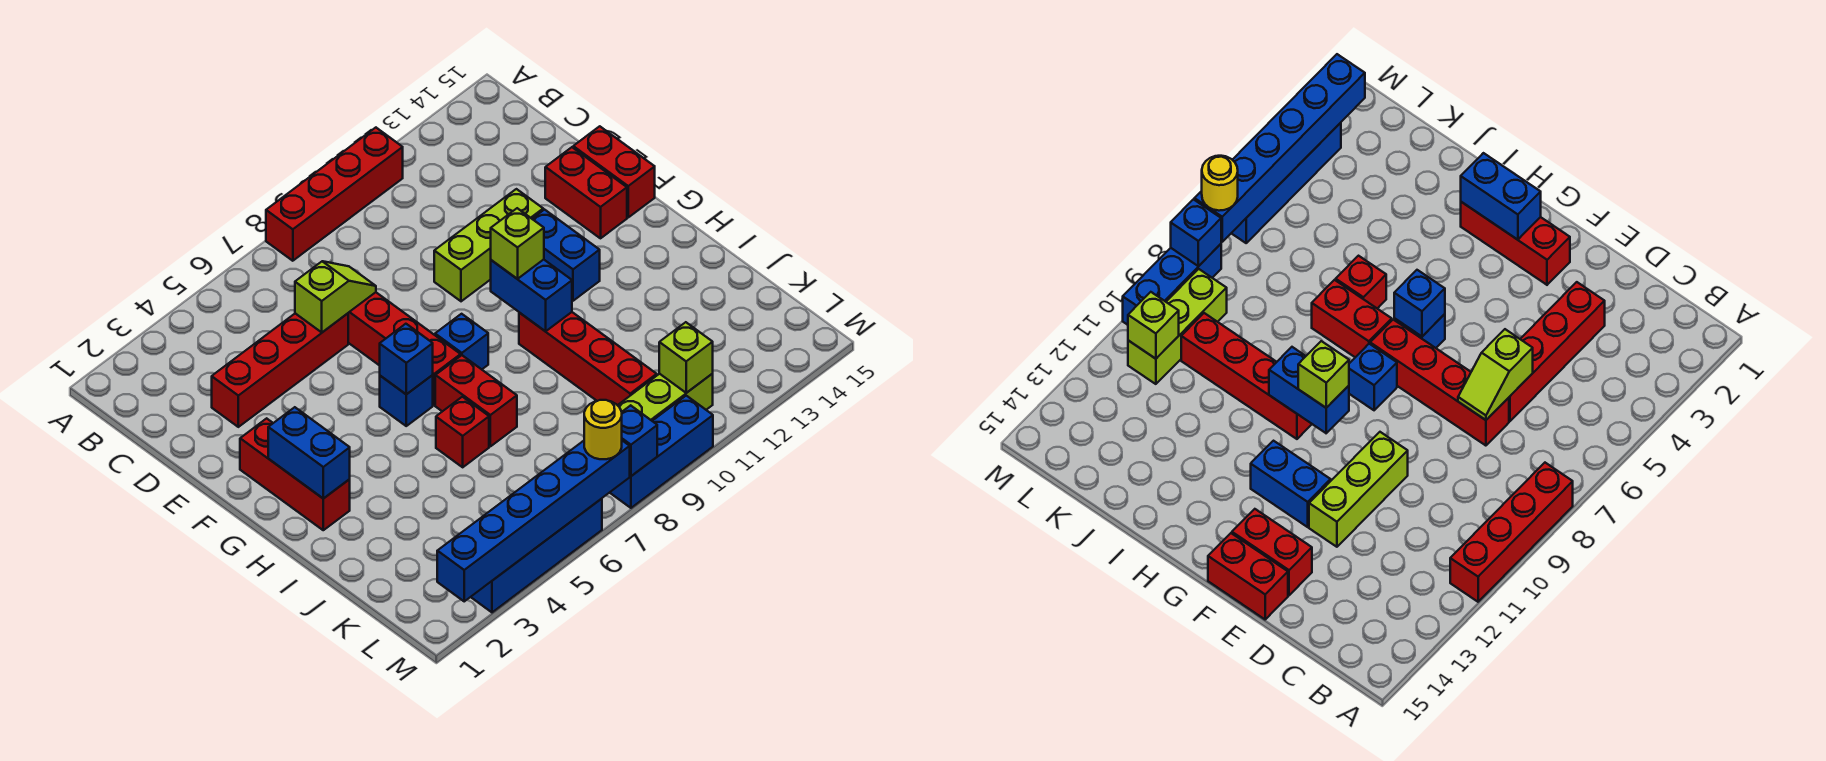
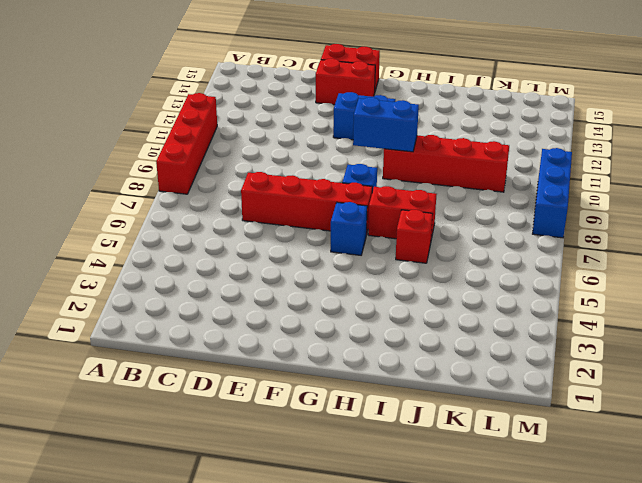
none -> red brick D3:D6 level 1
none -> lime brick E10:E12 level 1
none -> red brick F2:H2 level 1

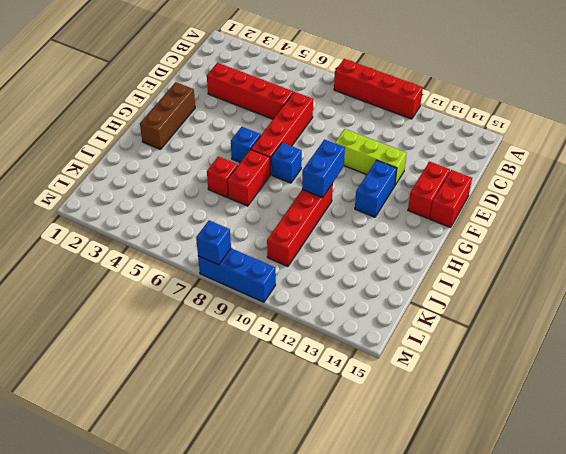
brown brick F2:H2 level 1 -> red brick F2:H2 level 1
none -> lime brick L9:L11 level 1
none -> blue brick M3:M6 level 1
none -> lime slope D6:D7 level 2 top 6

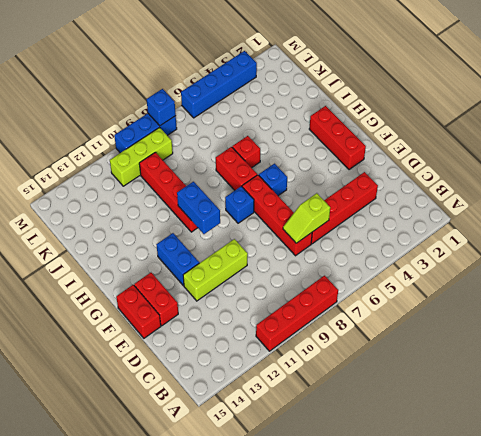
none -> blue brick G2:H2 level 2
none -> blue brick G6 level 2
none -> lime brick L11 level 2

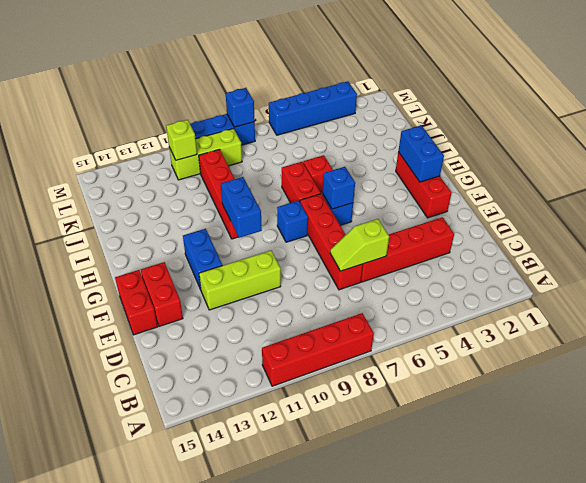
none -> blue brick M2:M7 level 2
none -> lime brick G10 level 3
none -> yellow round brick M7 level 3

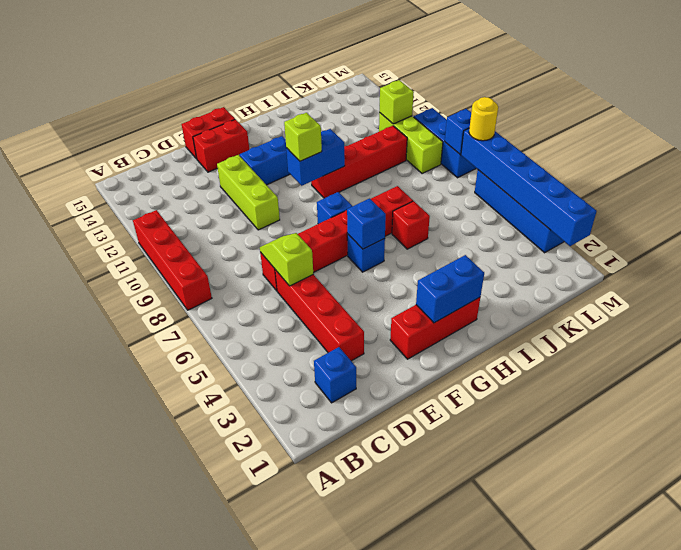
blue brick C2 level 1 -> none

